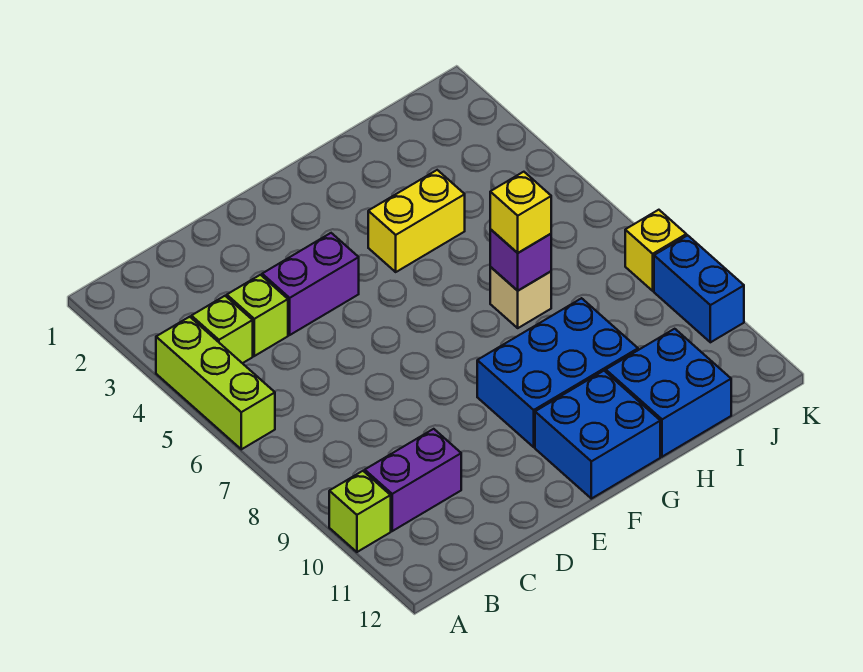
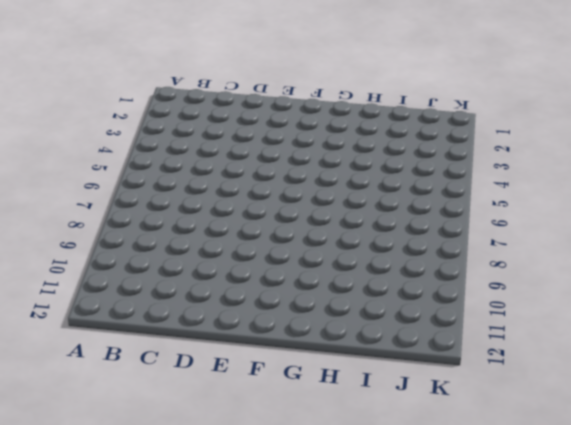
none -> lime brick A4:A6 level 1
none -> lime brick A10 level 1
none -> lime brick B4 level 1

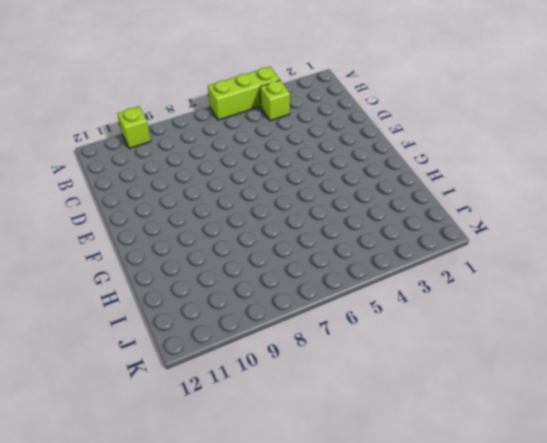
none -> purple brick B10:C10 level 1
none -> lime brick C4 level 1
none -> purple brick D4:E4 level 1

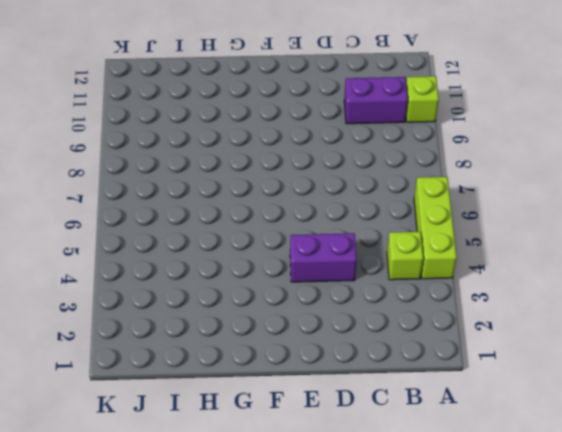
none -> lime brick C4 level 1
none -> blue brick F9:H10 level 1
none -> blue brick F11:G12 level 1

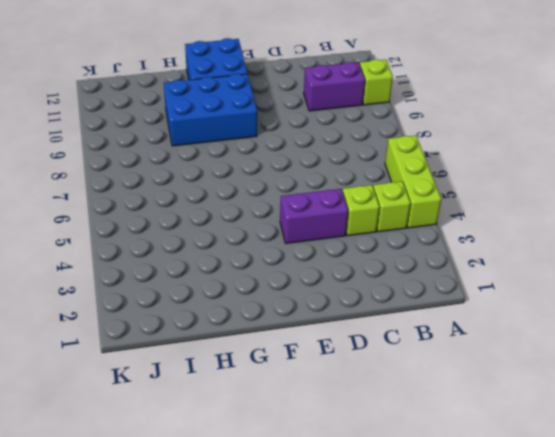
none -> yellow brick G4:H4 level 1
none -> tan brick H7 level 1
none -> blue brick H11:I12 level 1

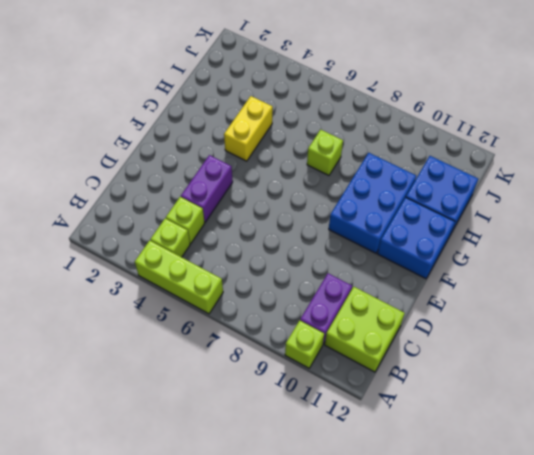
lime brick B11:C12 level 1 -> none
lime brick H7 level 1 -> tan brick H7 level 1
none -> yellow brick K8 level 1
none -> blue brick K9:K10 level 1
none -> purple brick H7 level 2

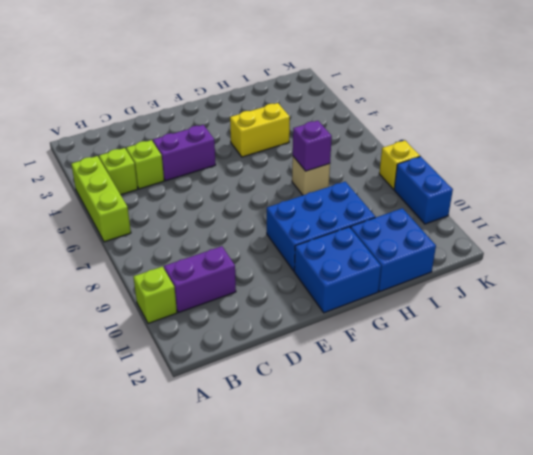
none -> yellow brick H7 level 3

